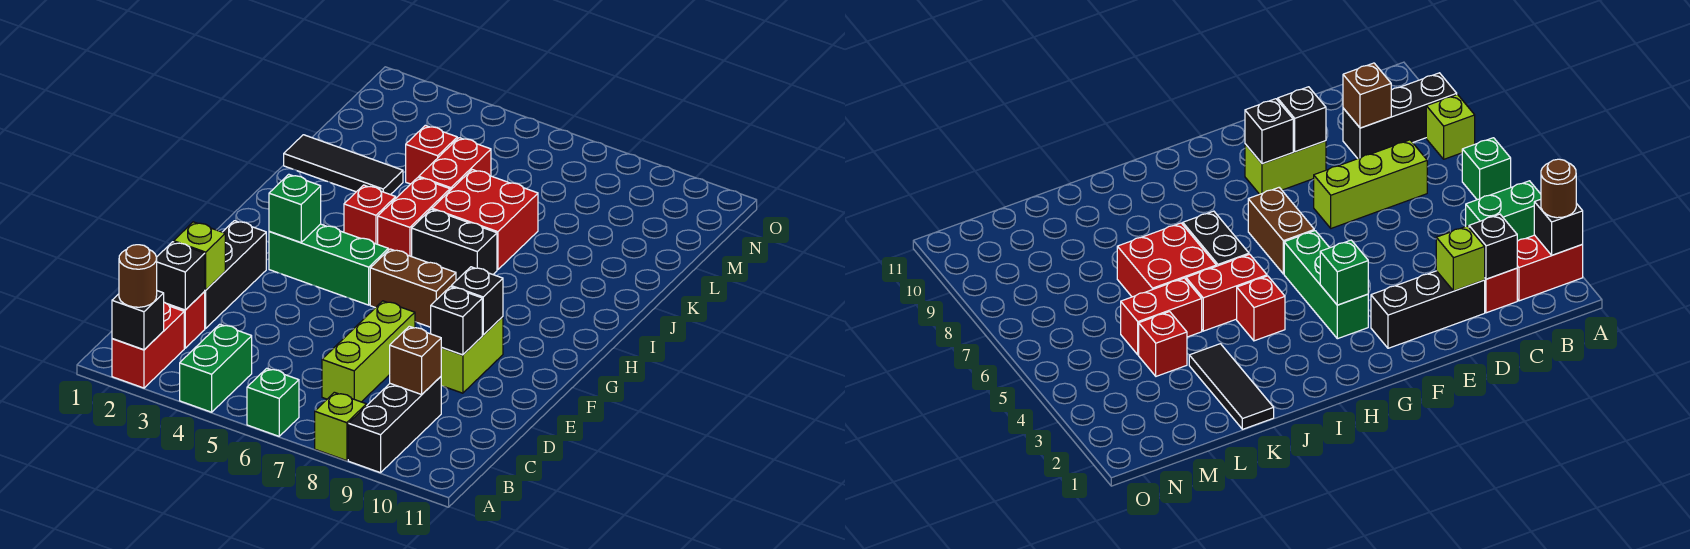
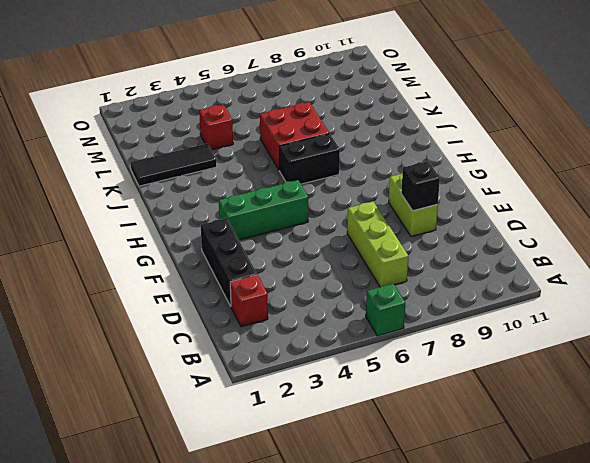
none -> red brick A2:B2 level 1
none -> green brick A4:B4 level 1
none -> lime brick A8 level 1

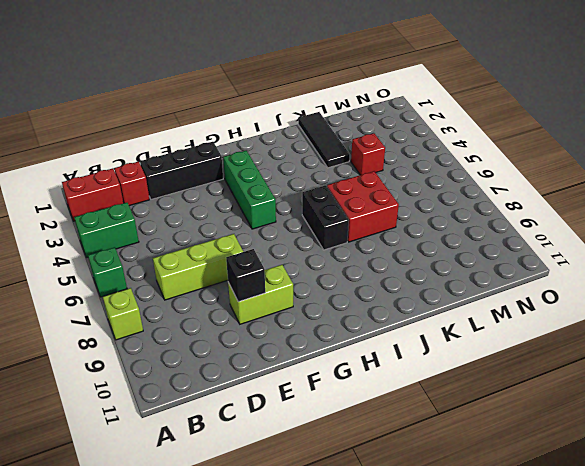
none -> black brick A9:C9 level 1
none -> brown brick G6:G7 level 1
none -> red brick I4 level 1

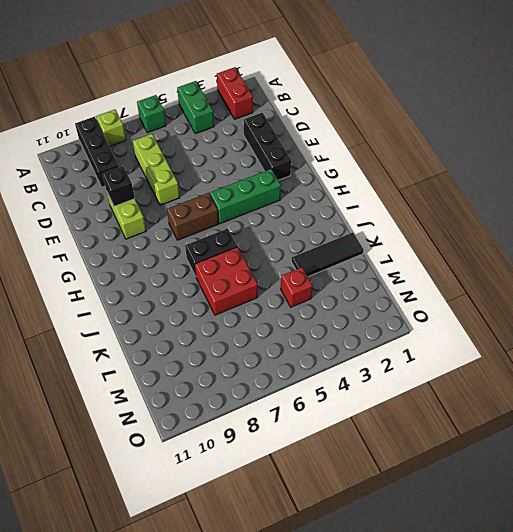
none -> red brick C2 level 1
none -> red brick I4 level 1
none -> red brick I5:J5 level 1

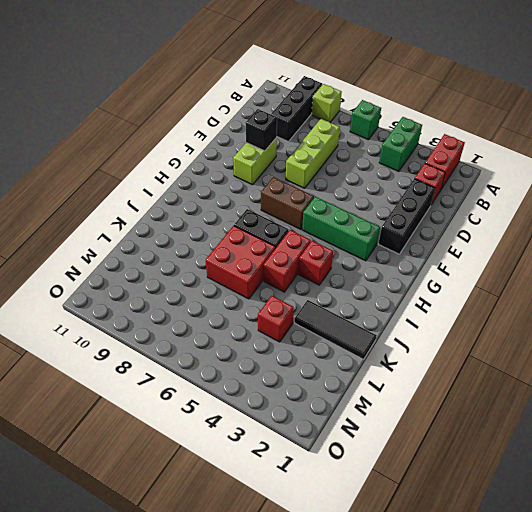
none -> red brick K5:L5 level 1
none -> black brick A2 level 2
none -> black brick C2 level 2

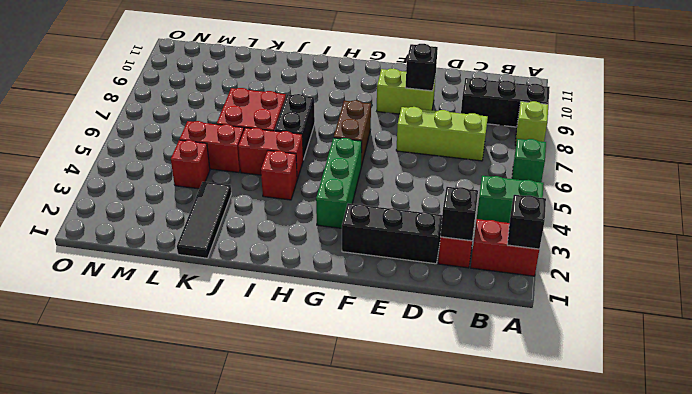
none -> brown brick C9 level 2
none -> lime brick D2 level 2
none -> black brick F9 level 2

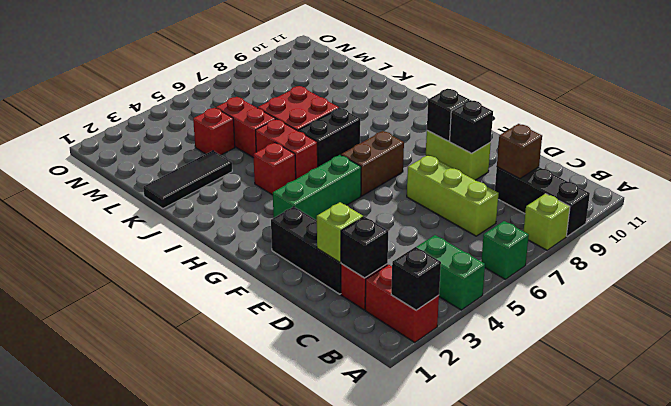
none -> green brick G3 level 2
none -> brown round brick A2 level 3

